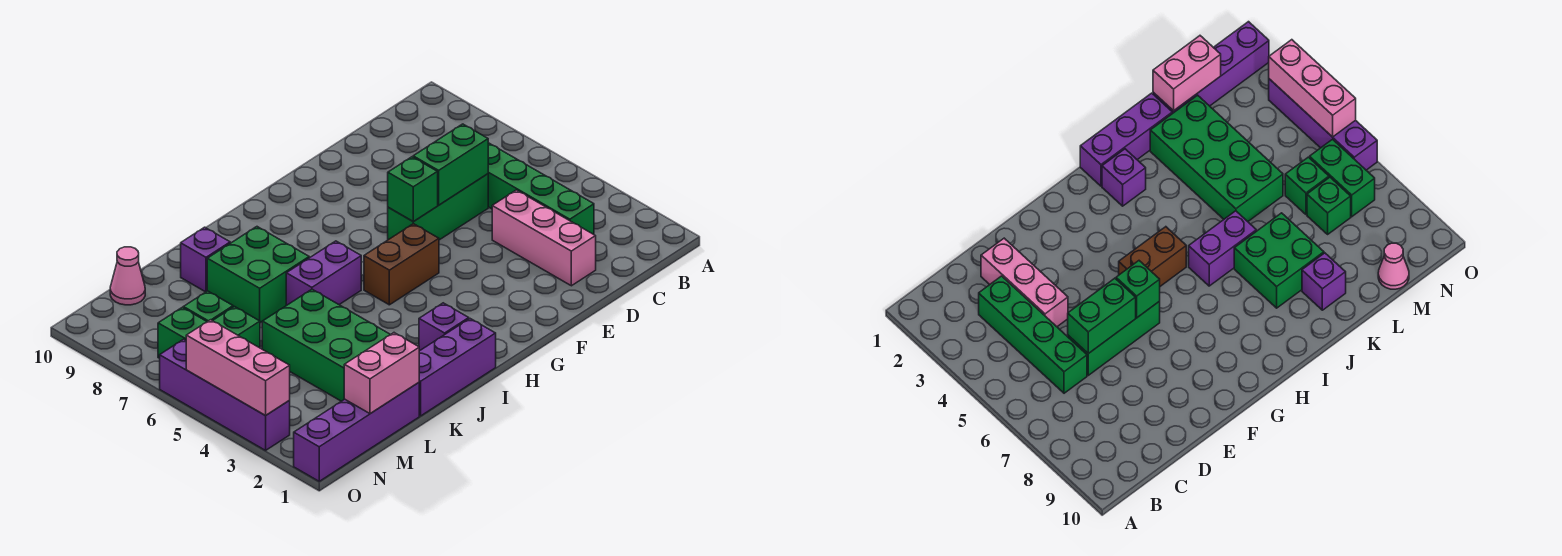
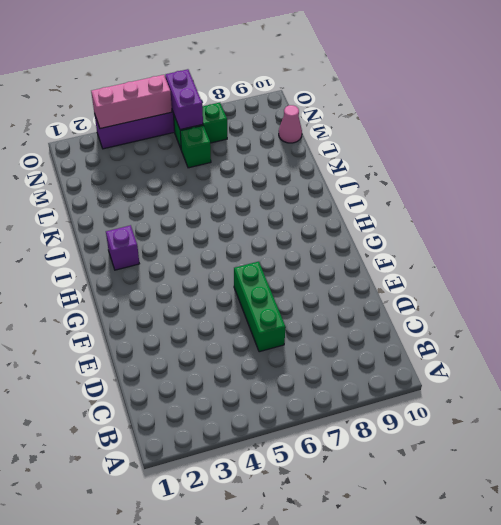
purple brick N6:O6 level 2 -> purple brick I6:J6 level 1
none -> green brick C3:C6 level 1
none -> pink brick D2:D4 level 1
none -> brown brick G5:H5 level 1

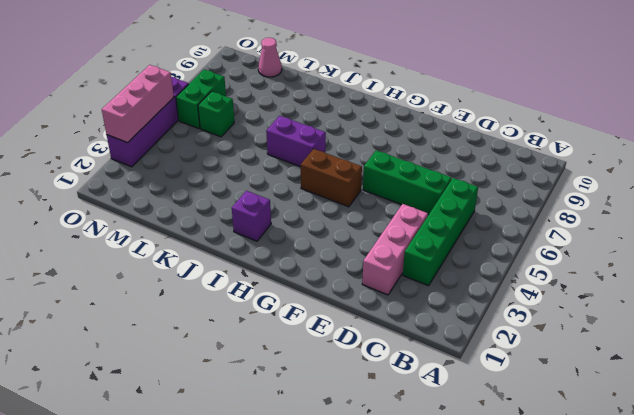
none -> purple brick I1:K1 level 1
none -> green brick J7:K8 level 1
none -> green brick K2:L5 level 1

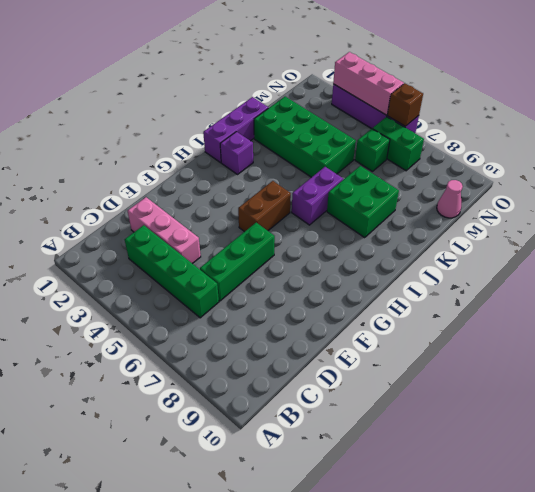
brown brick O6 level 2 -> none
none -> purple brick K9 level 1
none -> purple brick L1:O1 level 1
none -> green brick M7 level 1

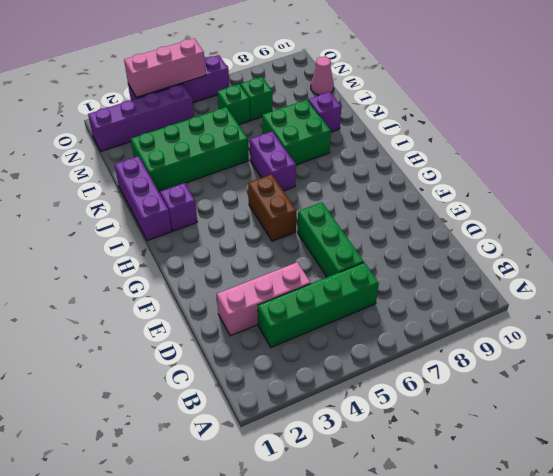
purple brick N1:N4 level 1 -> purple brick L1:O1 level 1
none -> green brick N6:N7 level 1
none -> green brick D6:E6 level 2
none -> green brick F6 level 2

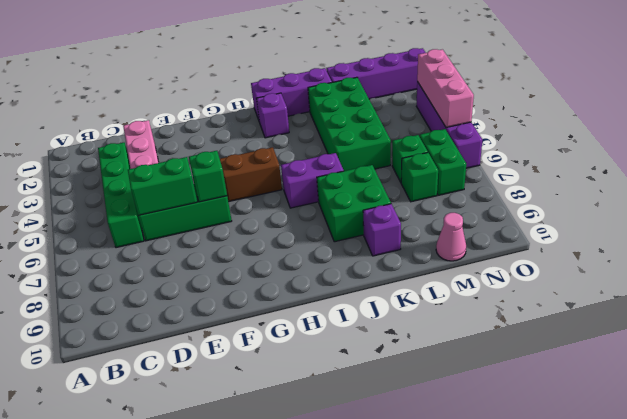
none -> pink brick L1:M1 level 2

